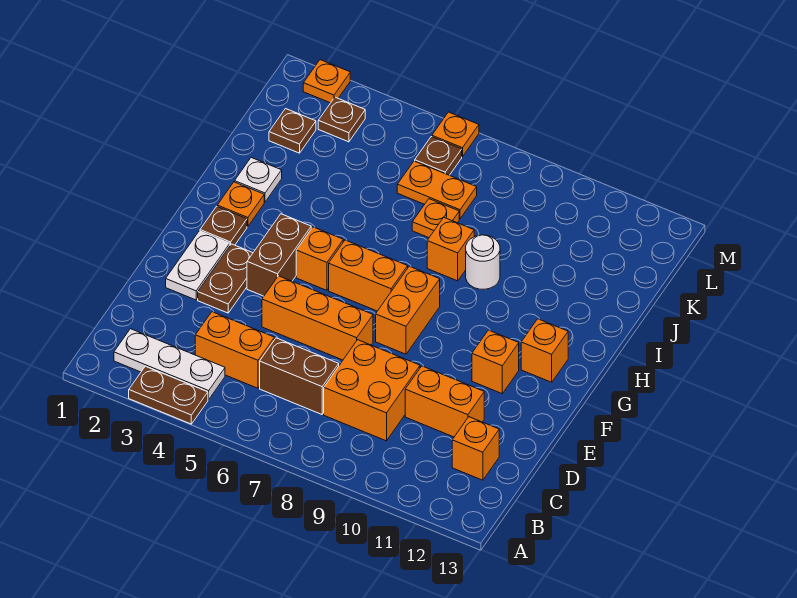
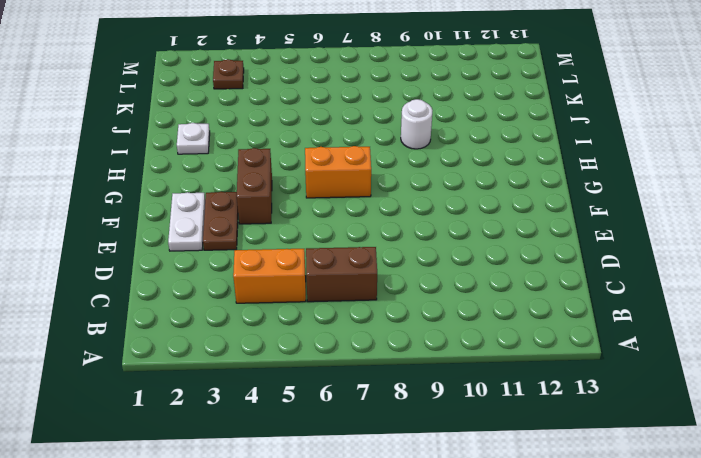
none -> brown plate A3:A4 level 1
none -> white plate B2:B4 level 1
none -> orange brick C8:D9 level 1

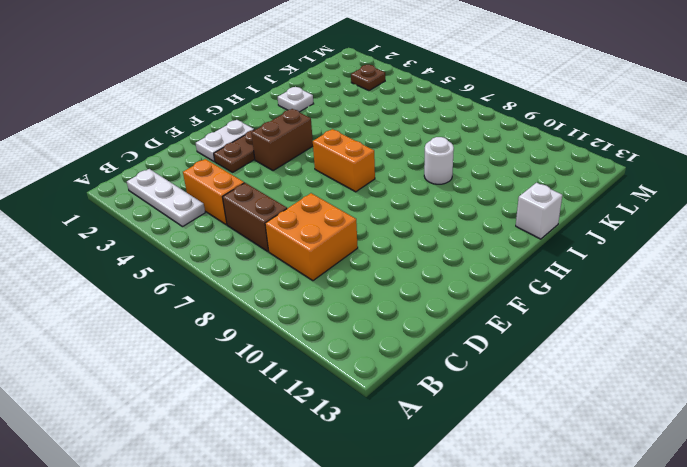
white brick I13 level 1 -> none
none -> brown plate A3:A4 level 1
none -> orange brick C12 level 1
none -> orange brick D10:D11 level 1

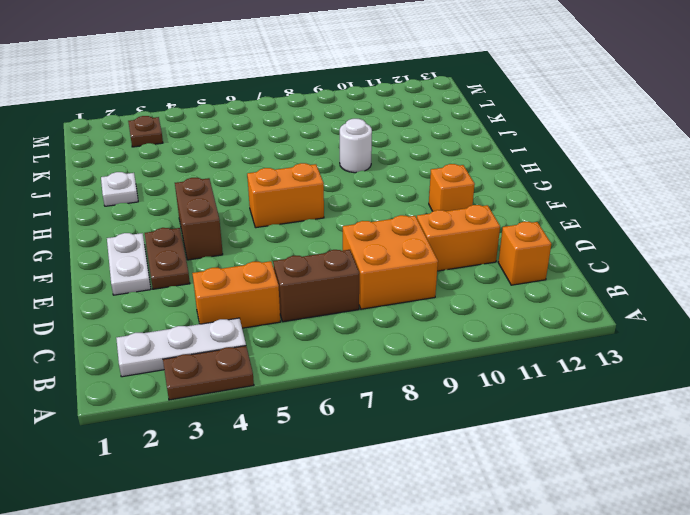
none -> orange brick E5:E7 level 1
none -> orange brick F8:G8 level 1
none -> brown plate G2 level 1

